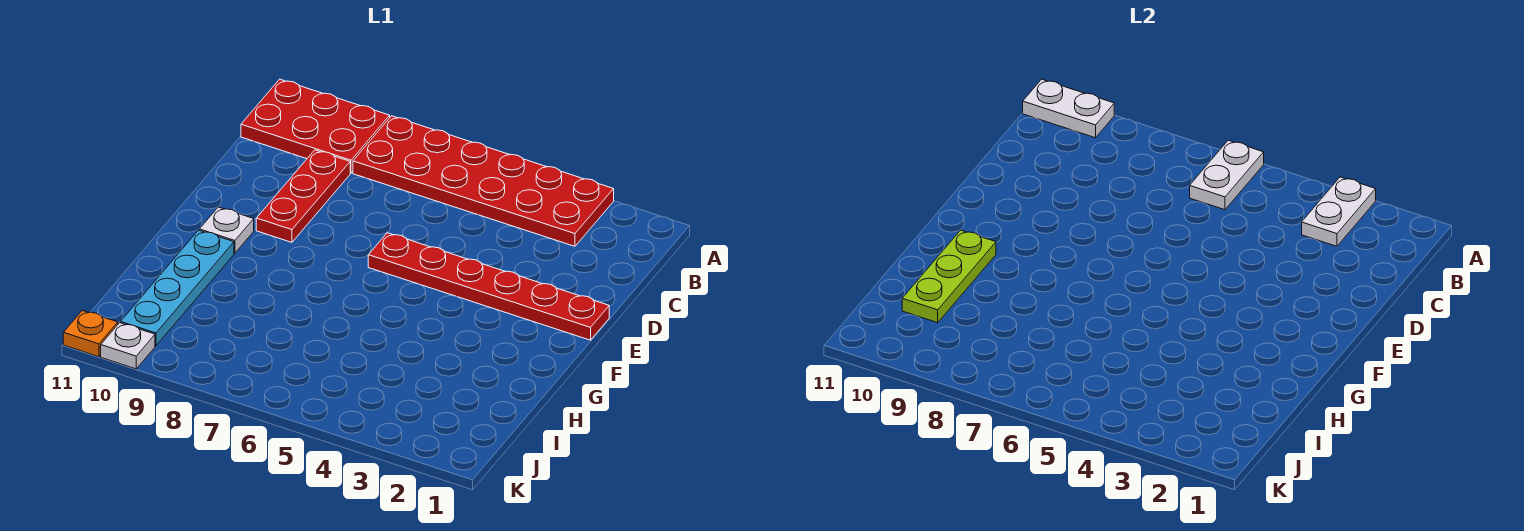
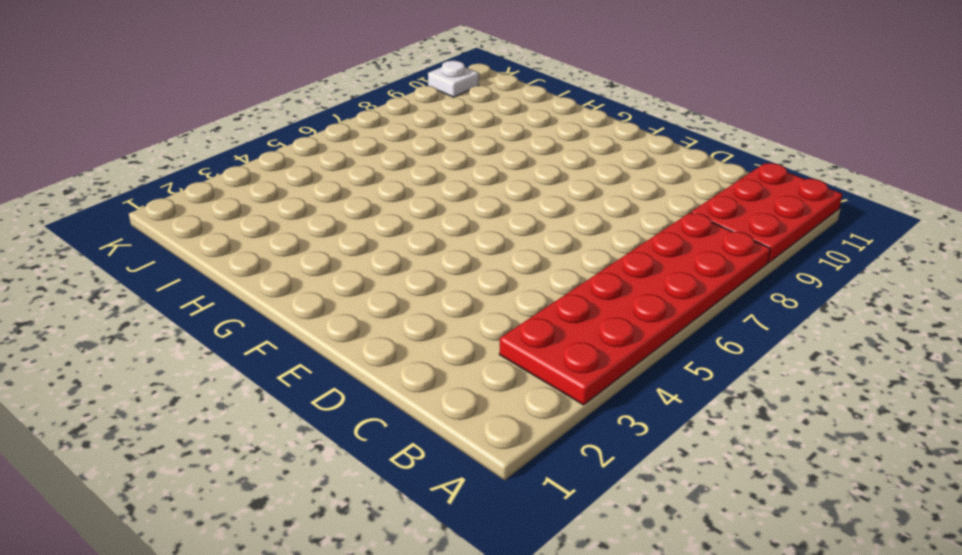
none -> red plate C9:E9 level 1
none -> red plate E1:E6 level 1
none -> white plate F10 level 1

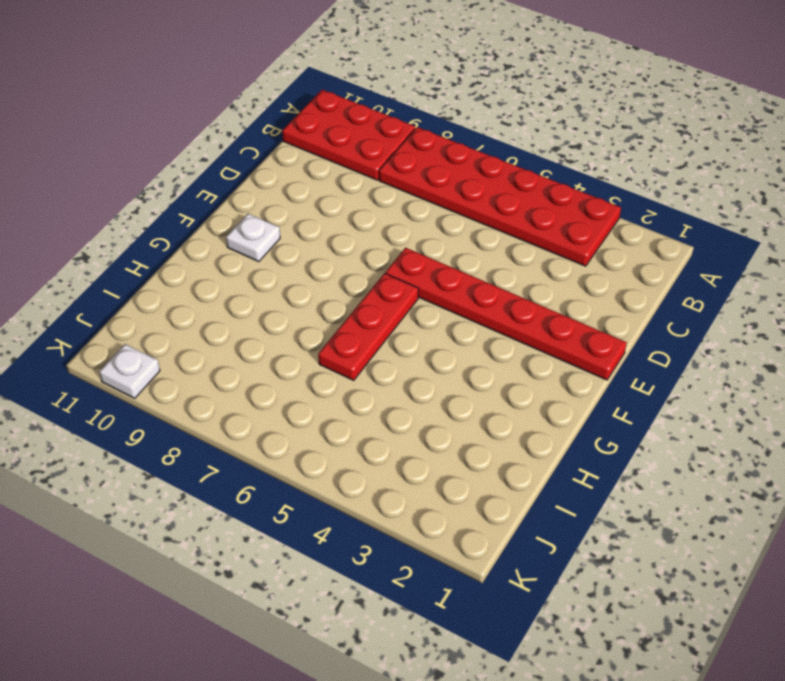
red plate F6:H6 level 1 -> red plate C9:E9 level 1
none -> cyan plate G10:J10 level 1
none -> orange plate K11 level 1
none -> white plate A3:B3 level 2

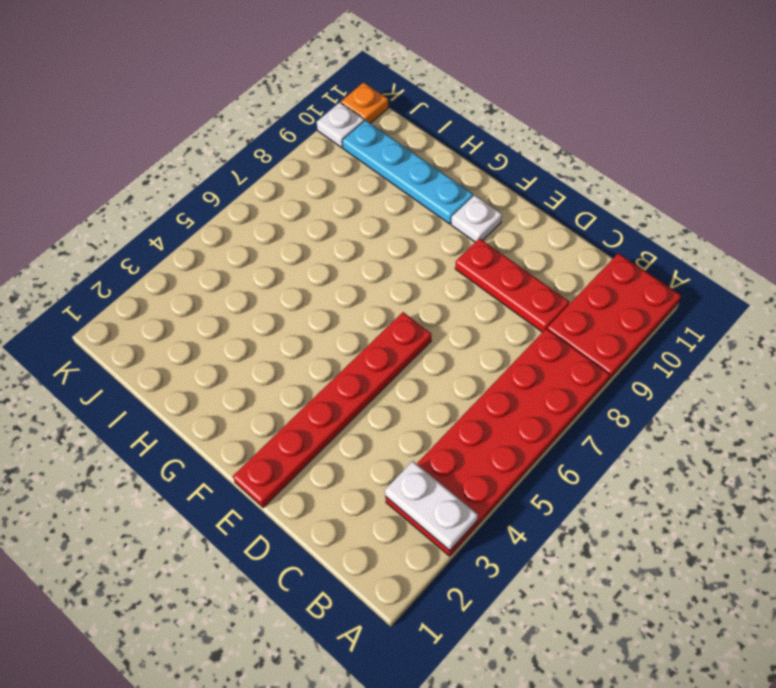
none -> white plate A6:B6 level 2
none -> white plate A10:A11 level 2
none -> lime plate G10:I10 level 2

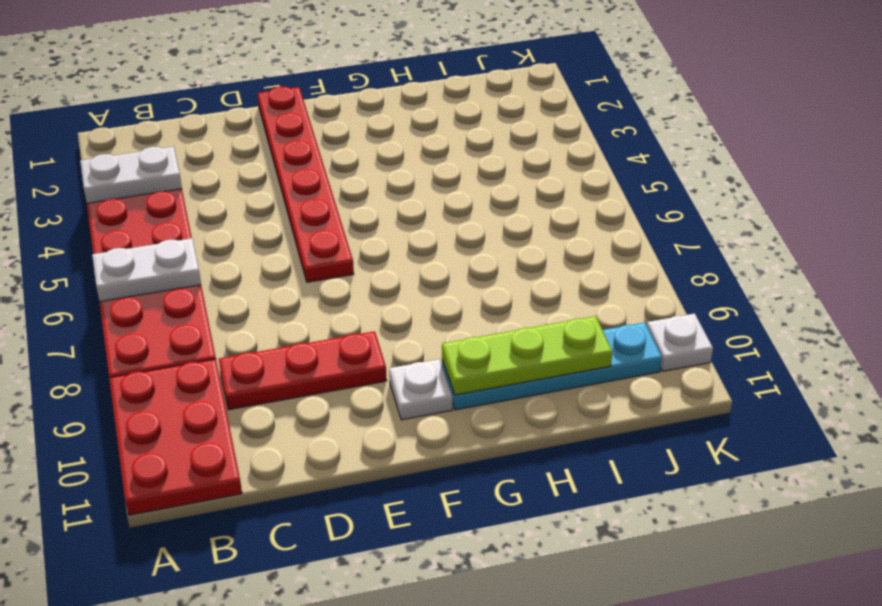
none -> orange plate K11 level 1
none -> white plate A10:A11 level 2

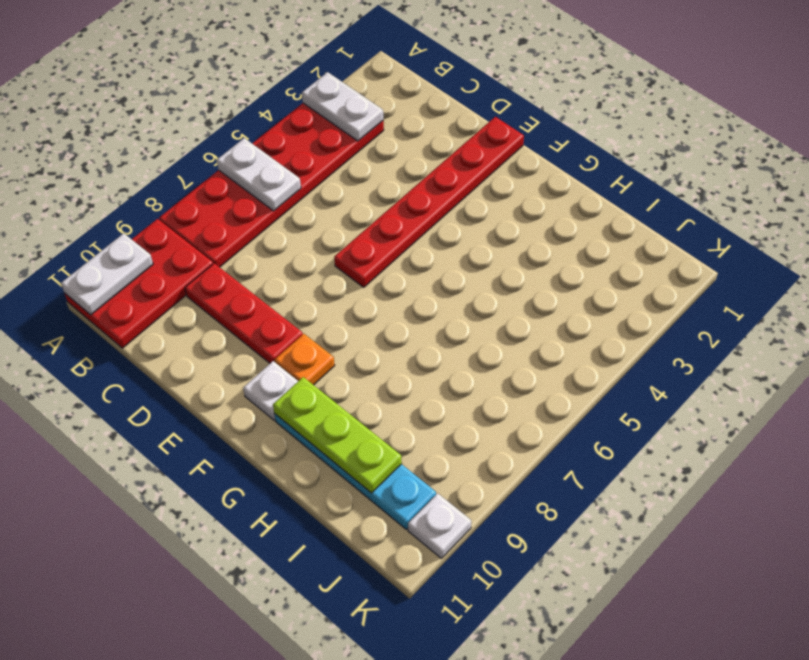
orange plate F9 level 1 -> orange plate K11 level 1

